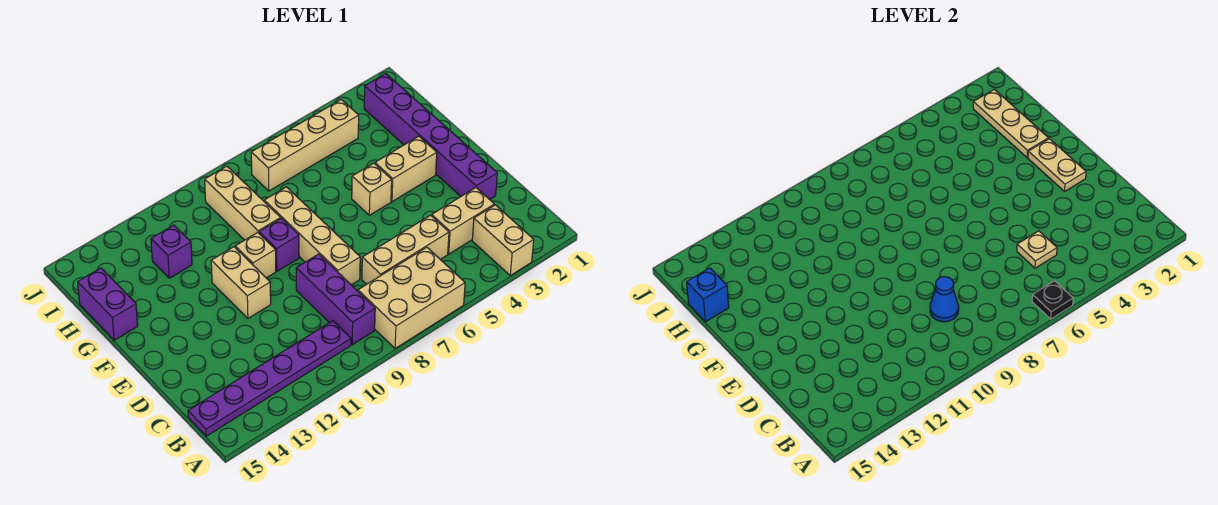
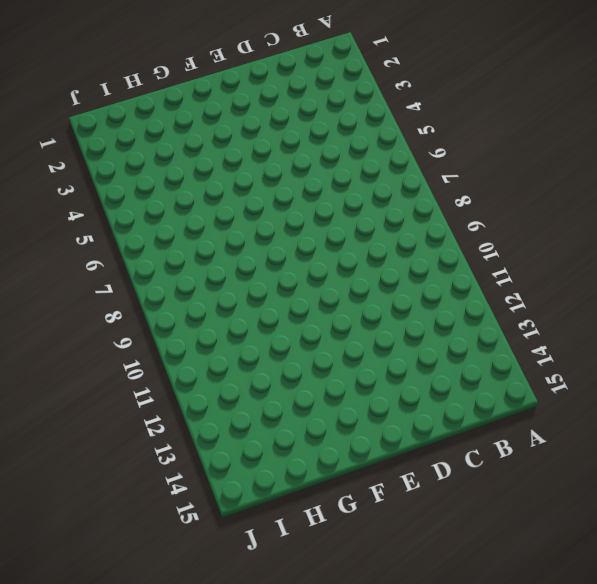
none -> tan brick A3:B3 level 1
none -> tan brick A6:B8 level 1
none -> purple brick B9:D9 level 1

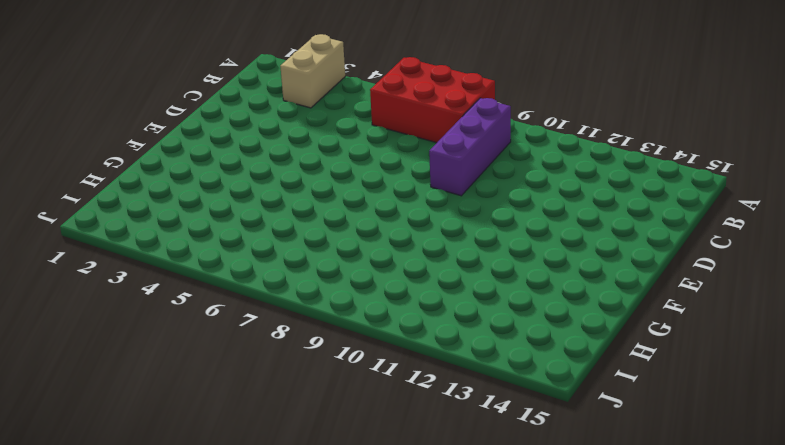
red brick A6:B8 level 1 -> tan brick A6:B8 level 1
none -> purple plate B10:B15 level 1
none -> tan brick C3:C4 level 1
none -> tan brick C5:C7 level 1

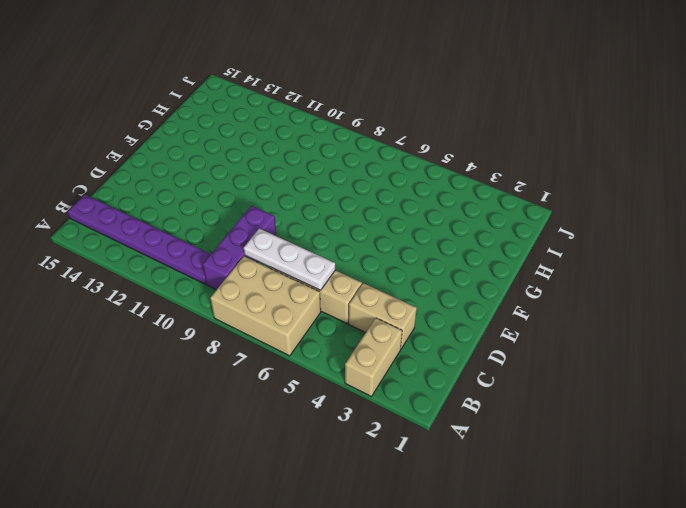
white plate C6:C8 level 2 -> none
none -> purple brick D2:I2 level 1
none -> tan brick D8:G8 level 1
none -> tan brick E11:F11 level 1

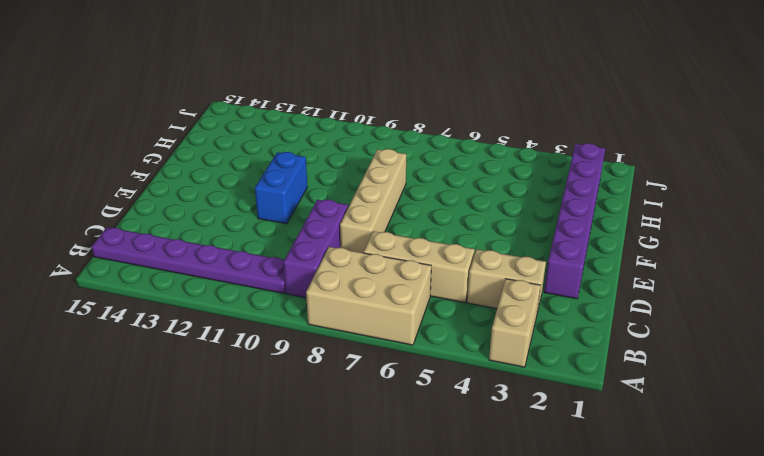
blue brick E11:F11 level 1 -> tan brick E11:F11 level 1
none -> tan brick F3:F4 level 1
none -> tan brick F5 level 1
none -> purple brick F9 level 1

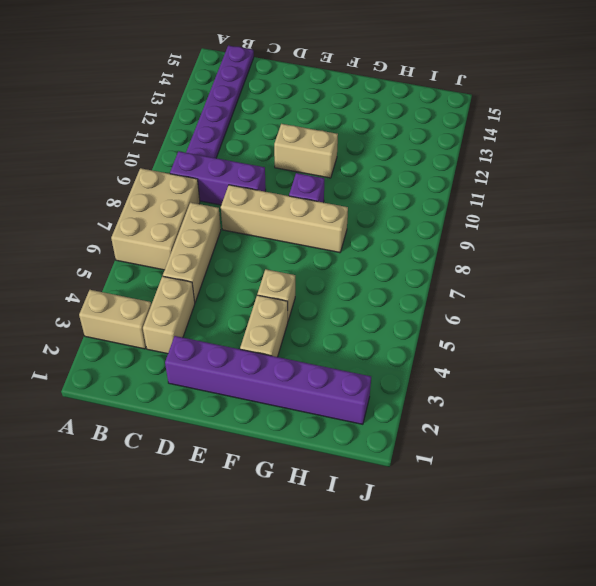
none -> tan brick F10 level 1
none -> tan brick G9:I9 level 1
none -> purple brick G15:H15 level 1

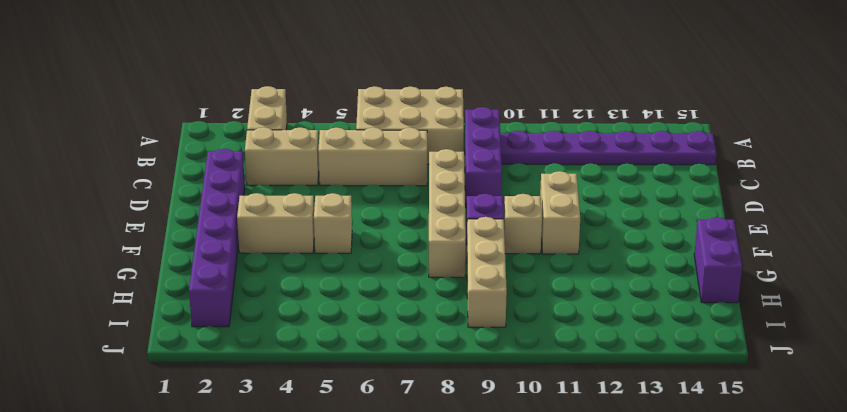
none -> purple brick H12 level 1
none -> tan brick I4:I7 level 1
none -> black plate A6 level 2

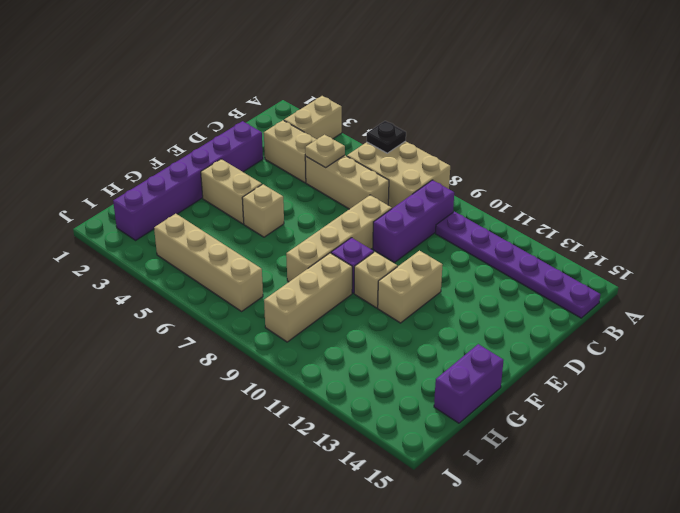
none -> purple brick H12 level 1
none -> blue cone C9 level 2
none -> tan plate E2:F2 level 2

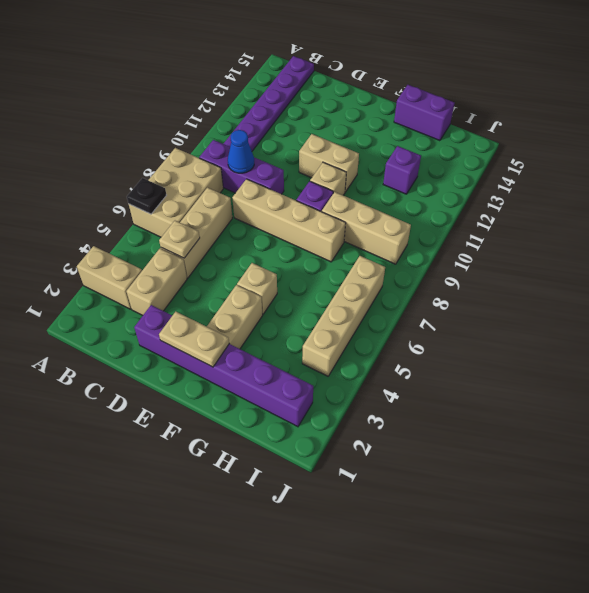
none -> tan plate G2:I2 level 2
none -> blue brick H15 level 2

